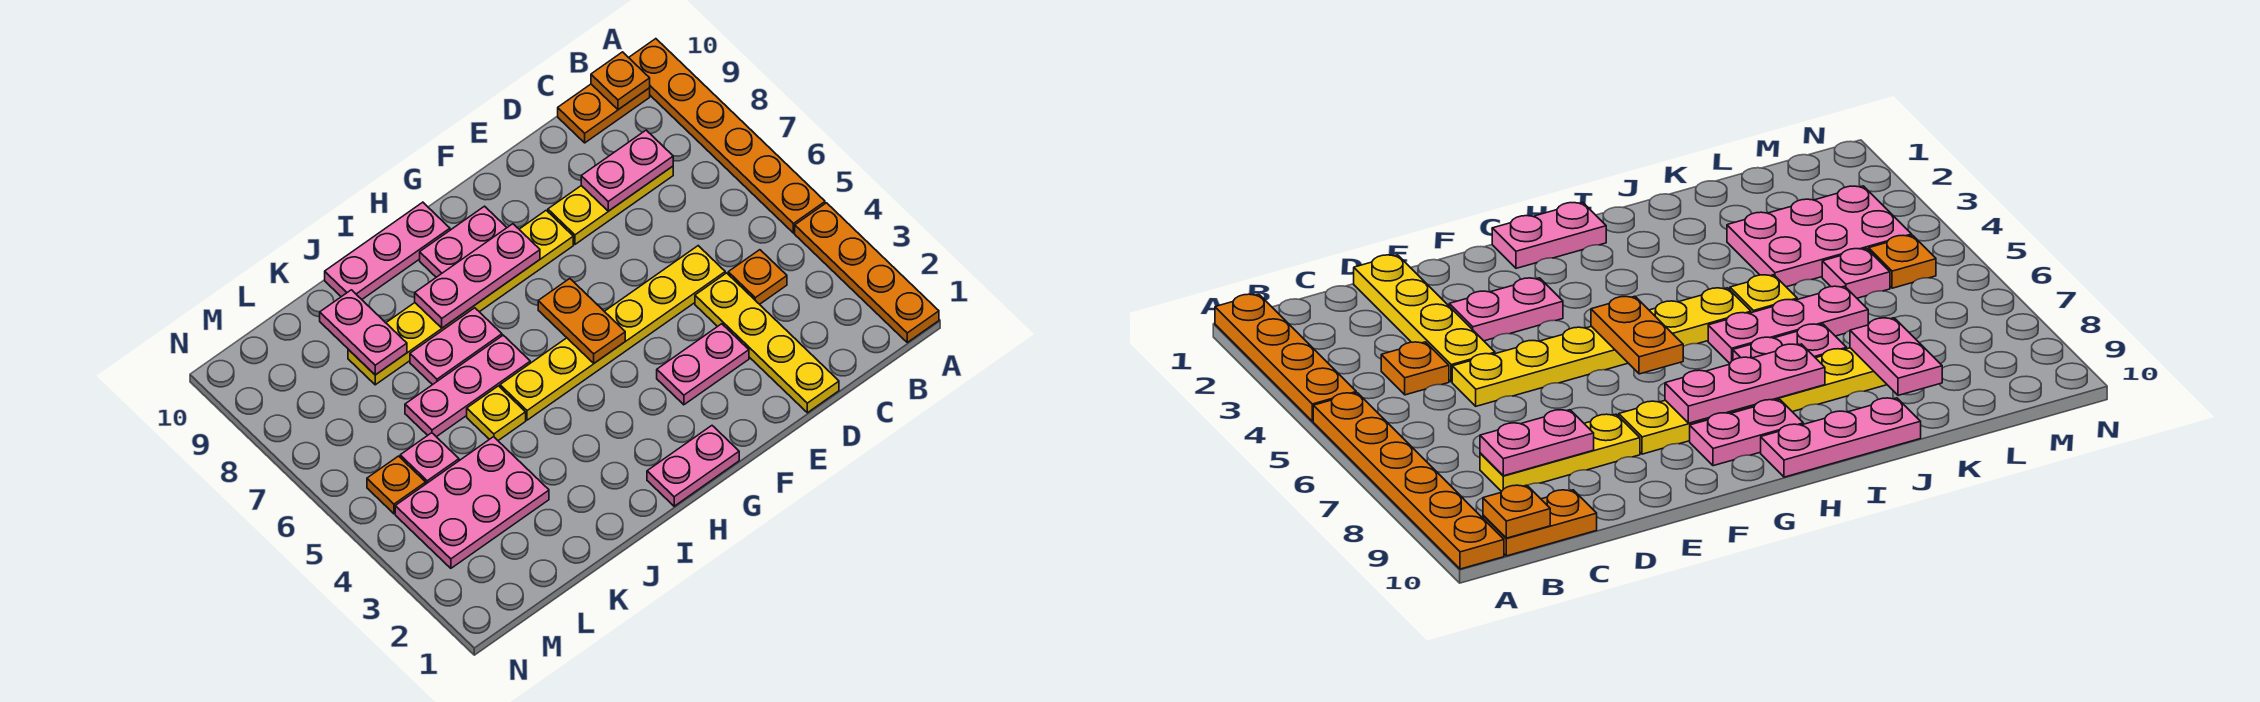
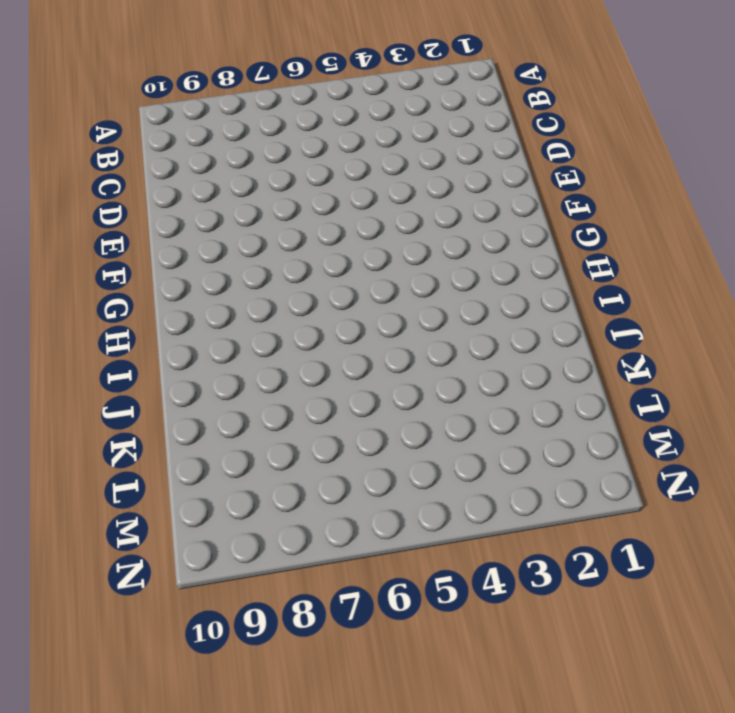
none -> orange plate A1:A4 level 1
none -> orange plate A5:A10 level 1
none -> orange plate B10:C10 level 1

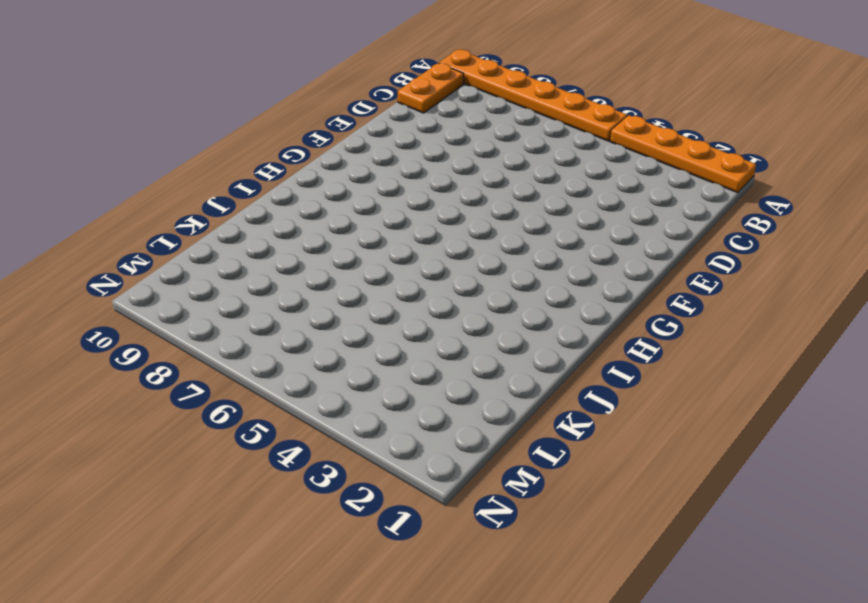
none -> orange plate C4 level 1
none -> yellow plate C8:E8 level 1
none -> yellow plate D1:D4 level 1

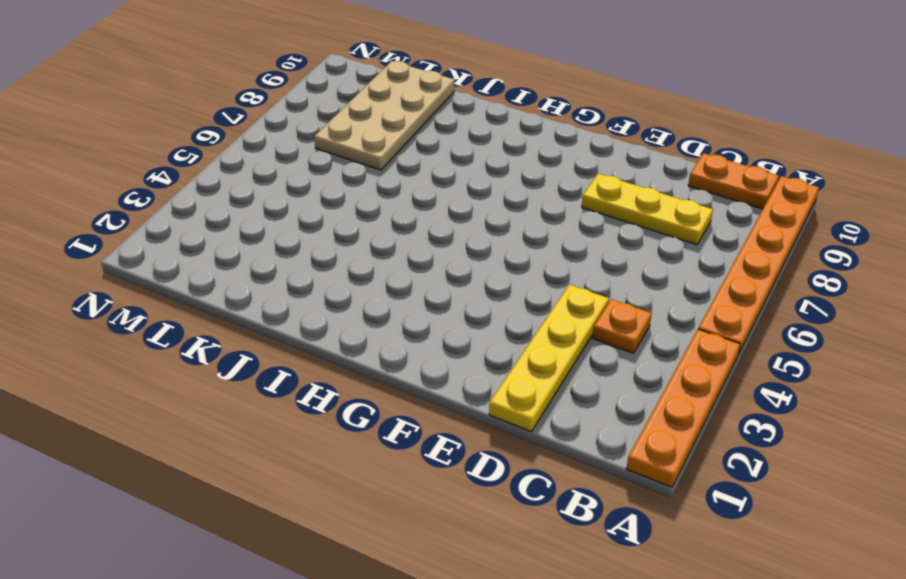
tan plate K7:L10 level 1 -> yellow plate F8:K8 level 1
none -> yellow plate D5:I5 level 1
none -> pink plate E3:F3 level 1
none -> pink plate G1:H1 level 1

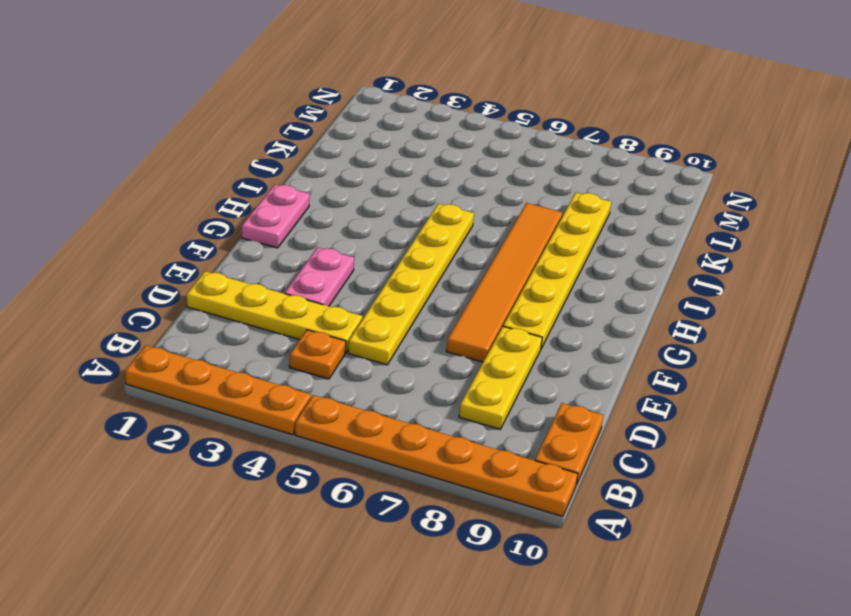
orange tile E7:J7 level 1 -> pink plate I7:J7 level 1
none -> pink plate G9:H9 level 1
none -> pink plate H10:J10 level 1
none -> pink plate I6:K6 level 1

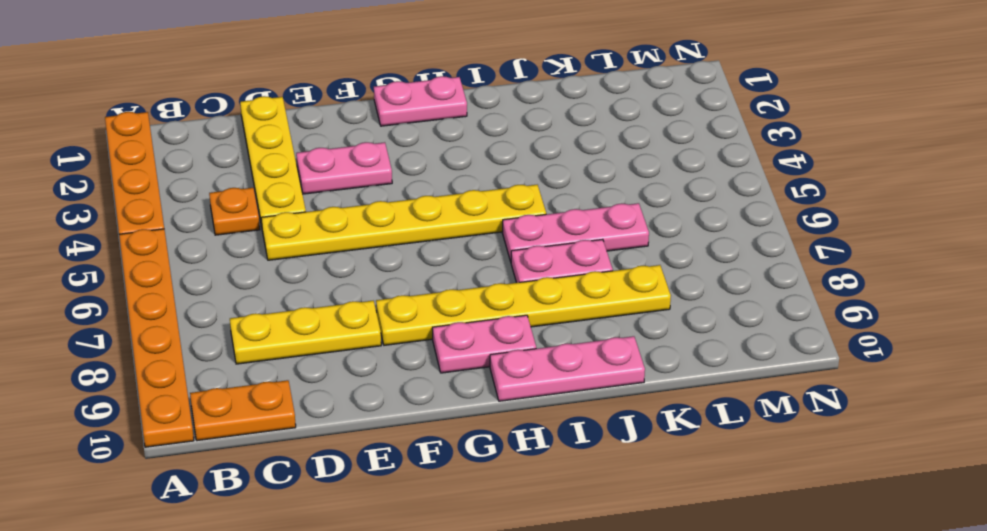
none -> yellow plate J5 level 1
none -> pink plate K3:M4 level 1
none -> pink plate L5 level 1

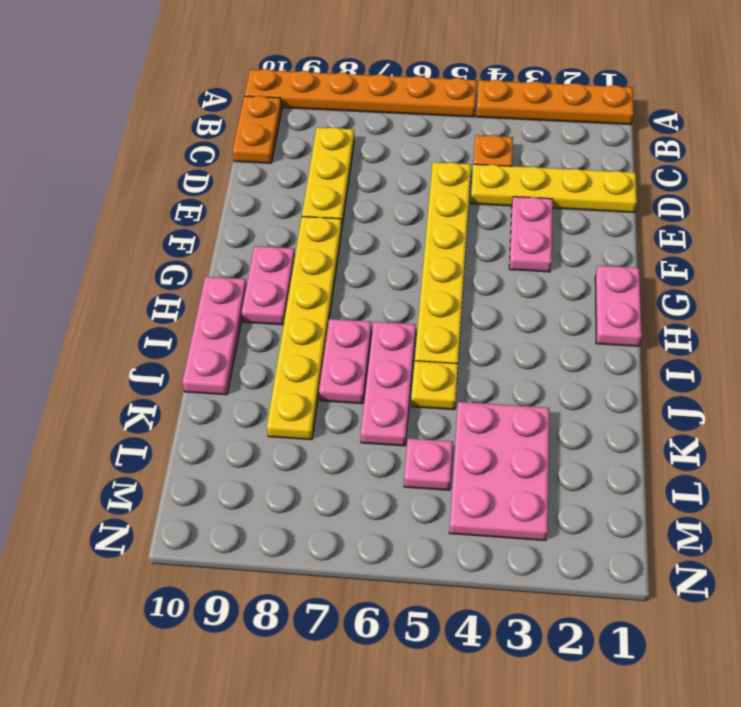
none -> orange plate M5 level 1
none -> orange plate B10 level 2
none -> pink plate C8:D8 level 2

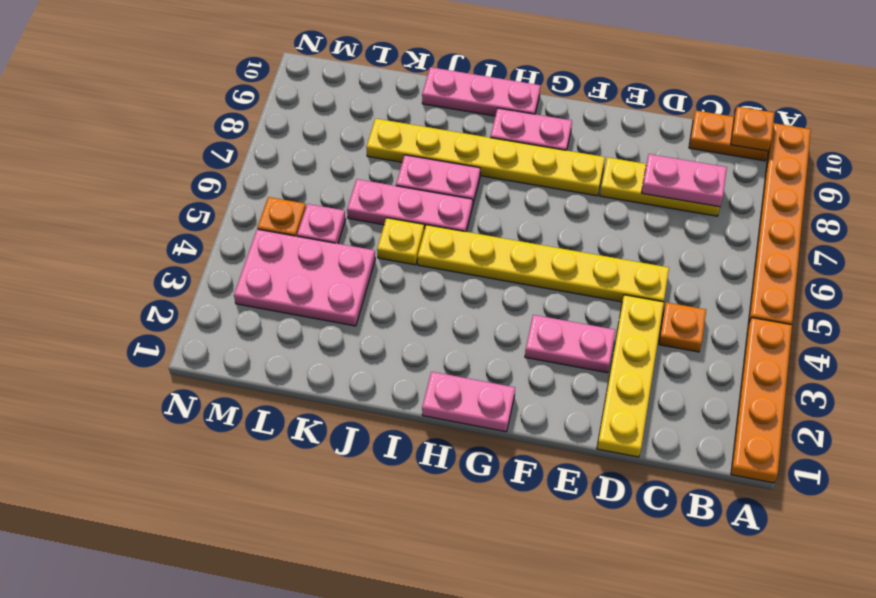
none -> orange plate G5:G6 level 2
none -> pink plate G8:I8 level 2
none -> pink plate K8:K9 level 2

